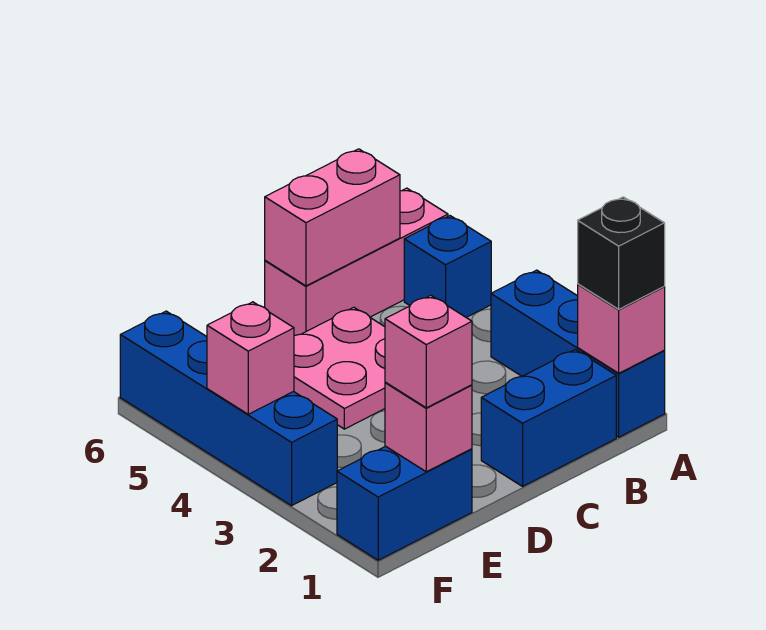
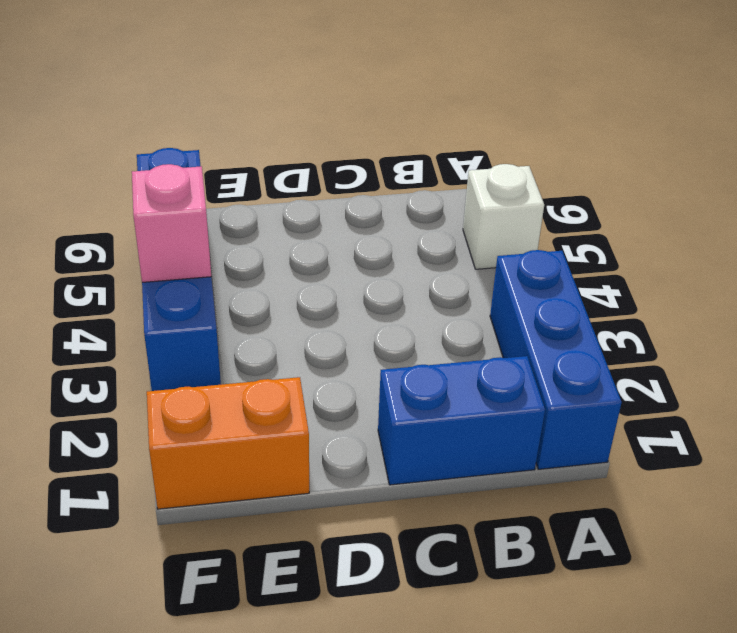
white brick A5 level 1 -> blue brick A5 level 1
orange brick E1:F1 level 1 -> blue brick E1:F1 level 1
none -> pink brick A6:C6 level 1
none -> pink plate C4:D5 level 1
none -> pink brick A1 level 2

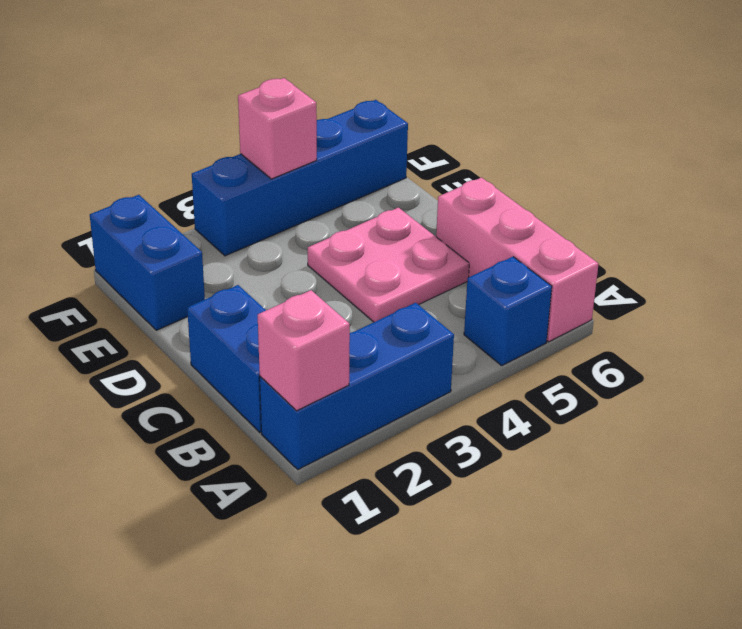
none -> pink brick B6:C6 level 2
none -> pink brick E1 level 2
none -> black brick A1 level 3

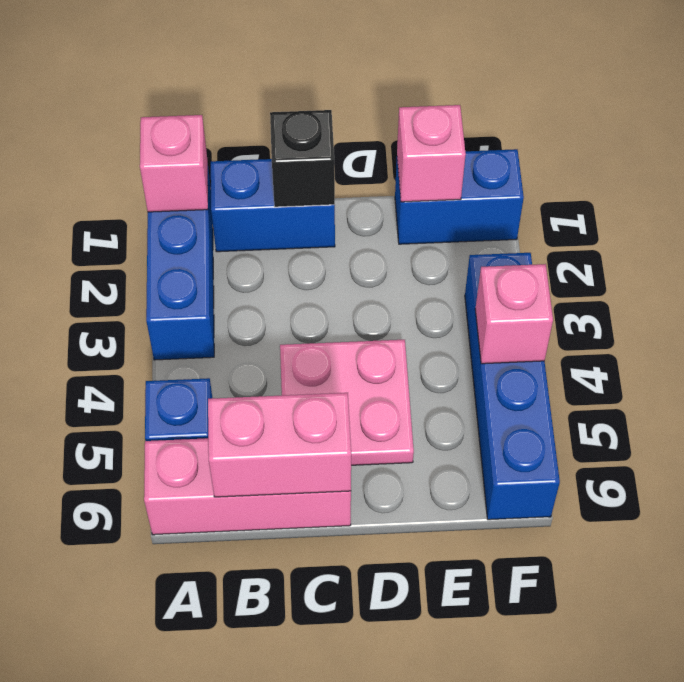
black brick C1 level 2 -> black brick A1 level 3
none -> pink brick E1 level 3

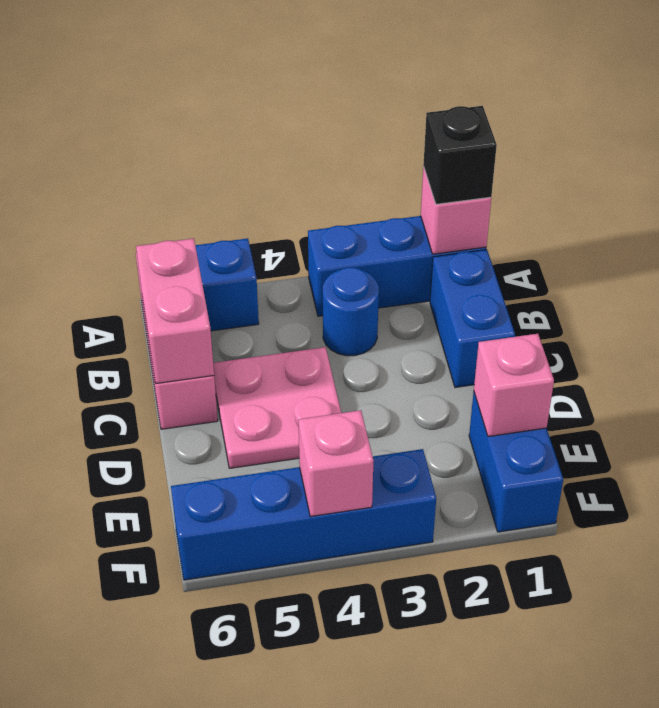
blue round brick B3 level 1 -> none
none -> pink brick E1 level 3

